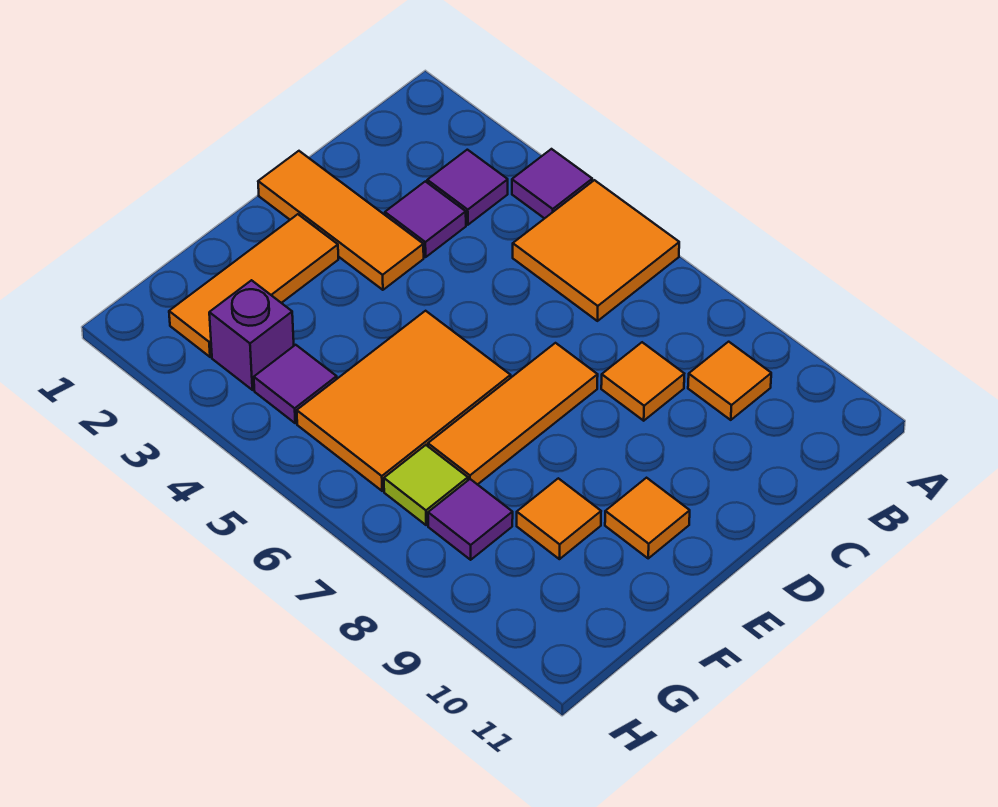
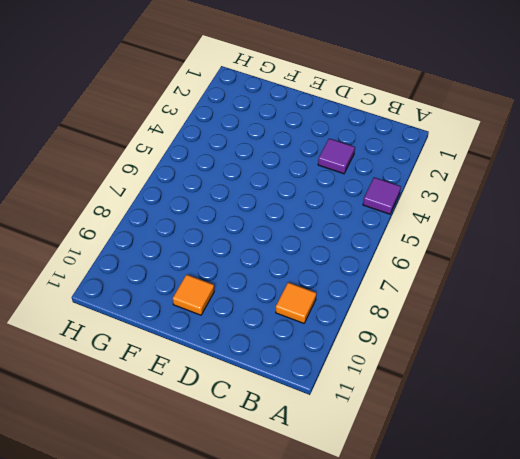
none -> orange tile A5:B6 level 1
none -> purple tile B3 level 1
none -> orange tile C8 level 1

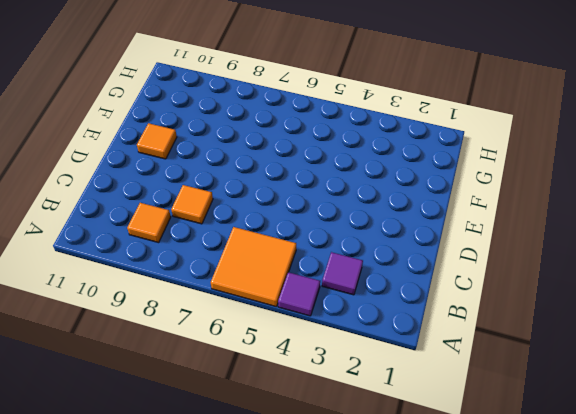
none -> purple tile C3 level 1
none -> orange tile D1:D3 level 1
none -> orange tile D7:F7 level 1

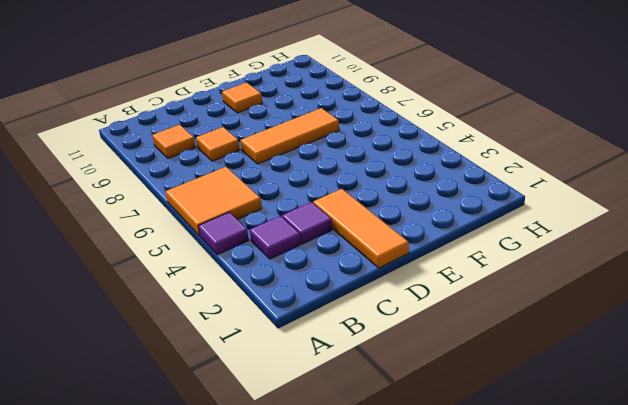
none -> orange tile E2:G2 level 1
none -> orange tile E5:G6 level 1
none -> orange tile F9 level 1

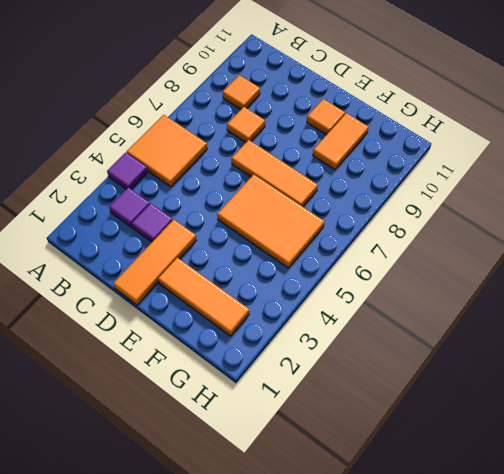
orange tile F9:F10 level 1 -> orange tile F9 level 1
none -> purple brick G3 level 1
none -> purple tile G4 level 1
none -> lime tile G7 level 1

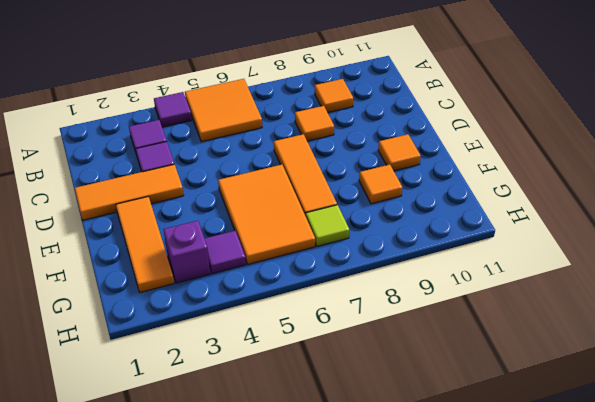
none -> purple tile G8 level 1

